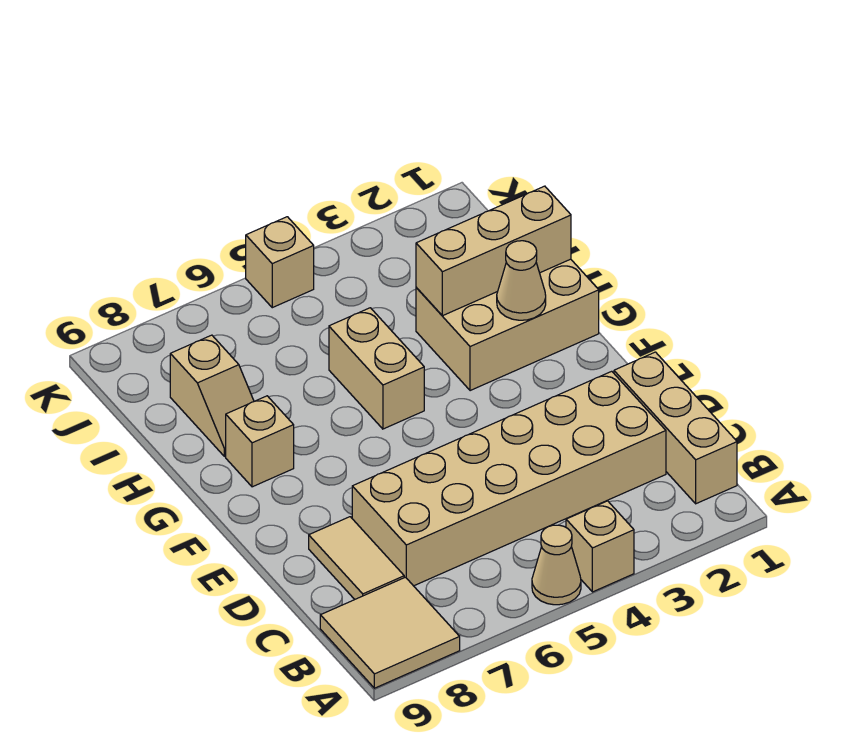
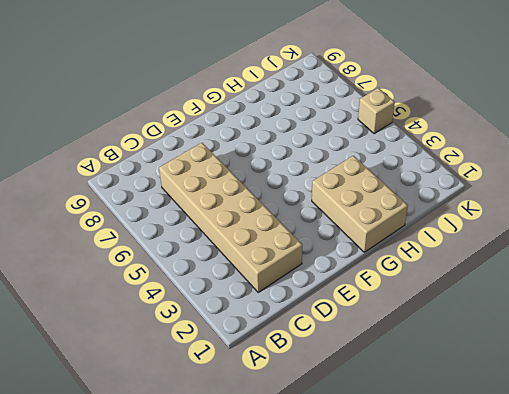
none -> tan brick A4 level 1
none -> tan cone A5 level 1
none -> tan tile A8:B9 level 1

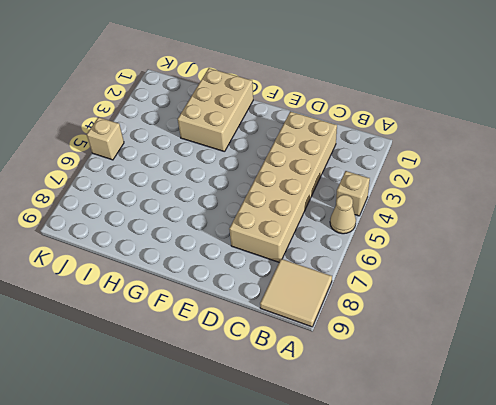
none -> tan brick B1:D1 level 1
none -> tan tile C8:D8 level 1
none -> tan brick G5:H5 level 1

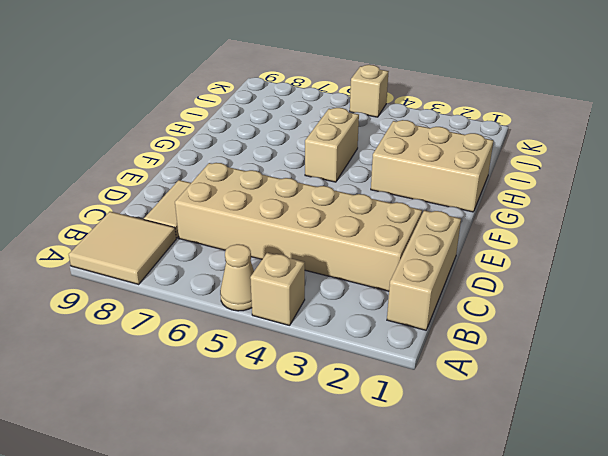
none -> tan brick G8 level 1
none -> tan slope H8:I8 level 1 top I
none -> tan cone G2 level 2

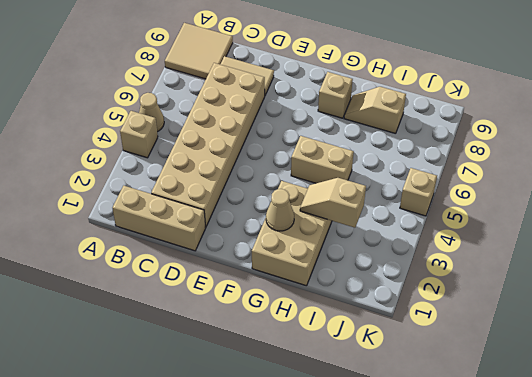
tan slope H3:I3 level 2 top I -> tan brick H1:H3 level 2

